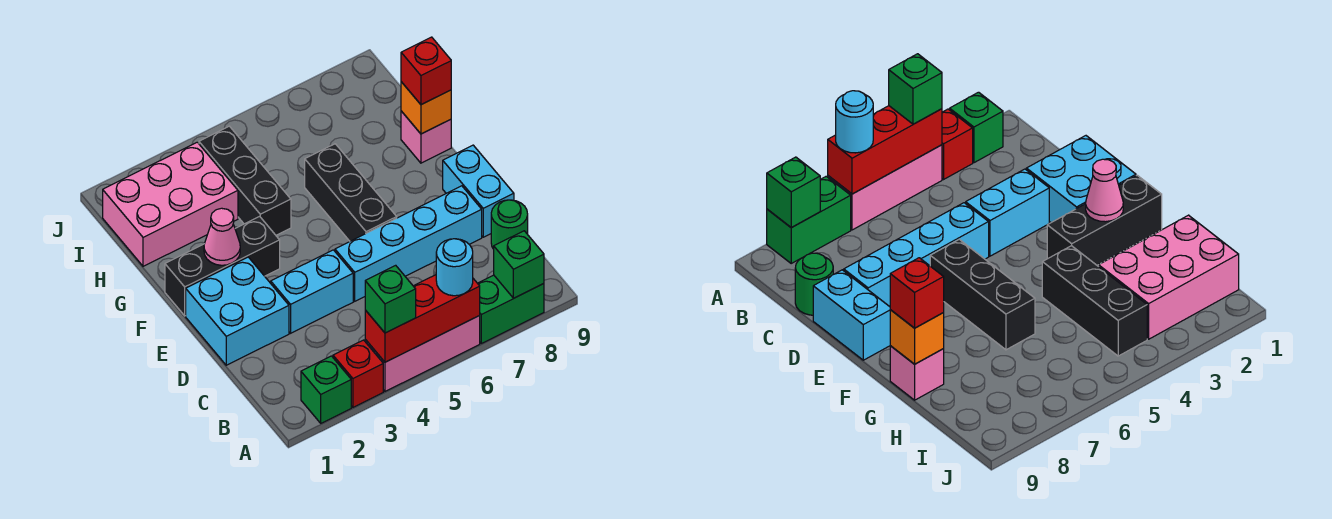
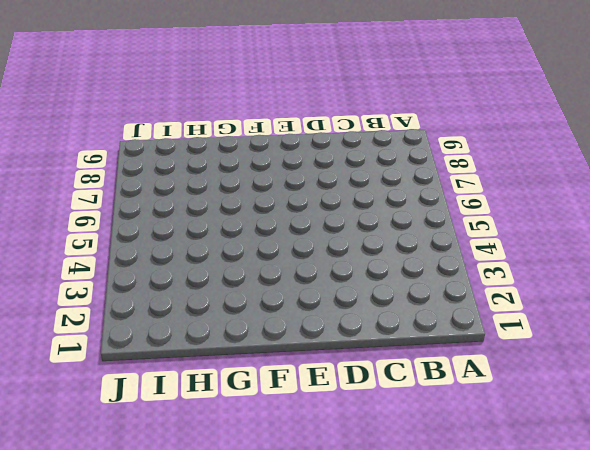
none -> green brick A2 level 1
none -> red brick A3 level 1
none -> pink brick A4:A6 level 1

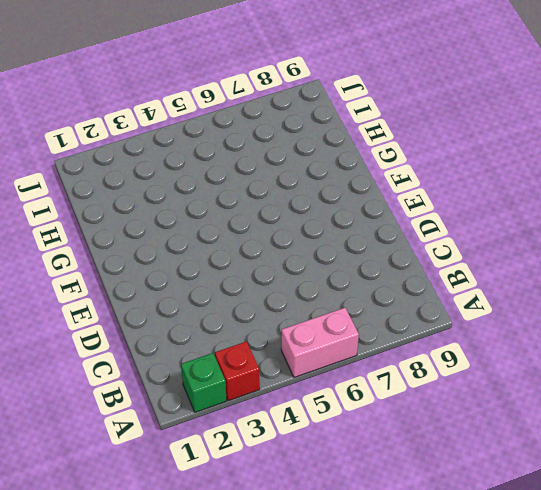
pink brick A5:A6 level 1 -> pink brick A4:A6 level 1
none -> green brick A7:A8 level 1
none -> green round brick C9 level 1
none -> cyan brick D1:E2 level 1

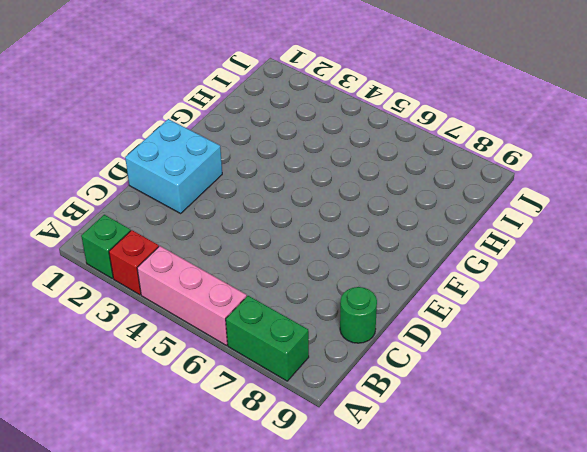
none -> cyan brick D3:D4 level 1
none -> cyan brick D5:D8 level 1
none -> cyan brick D9:E9 level 1

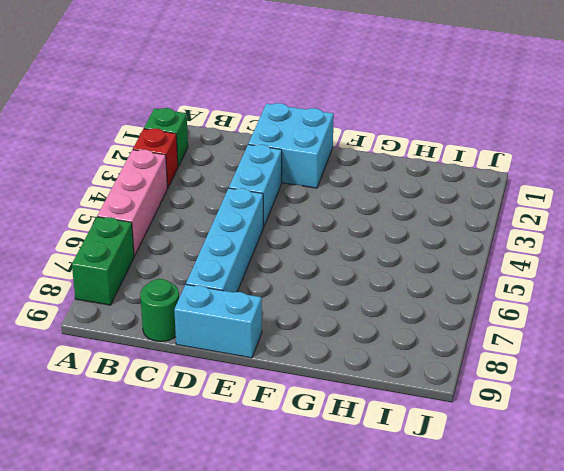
none -> black brick E6:G6 level 1
none -> black brick F1:F3 level 1
none -> black brick G4:I4 level 1

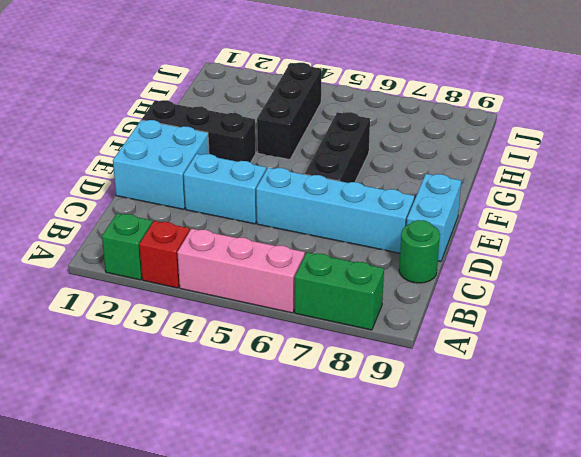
none -> pink brick G9 level 1
none -> pink brick H1:I3 level 1
none -> red brick A4:A6 level 2

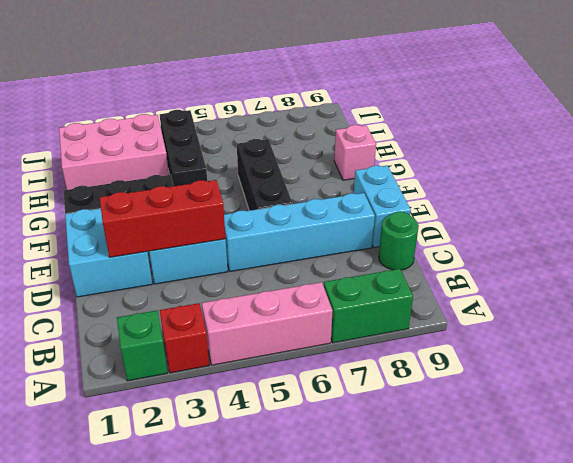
red brick D2:D4 level 2 -> red brick A4:A6 level 2
none -> green brick A8 level 2
none -> pink cone F2 level 2
none -> orange brick G9 level 2

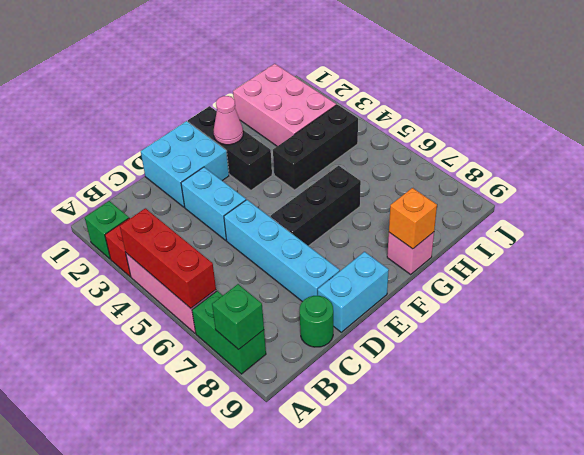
none -> green brick A4 level 3
none -> cyan round brick A6 level 3
none -> red brick G9 level 3

